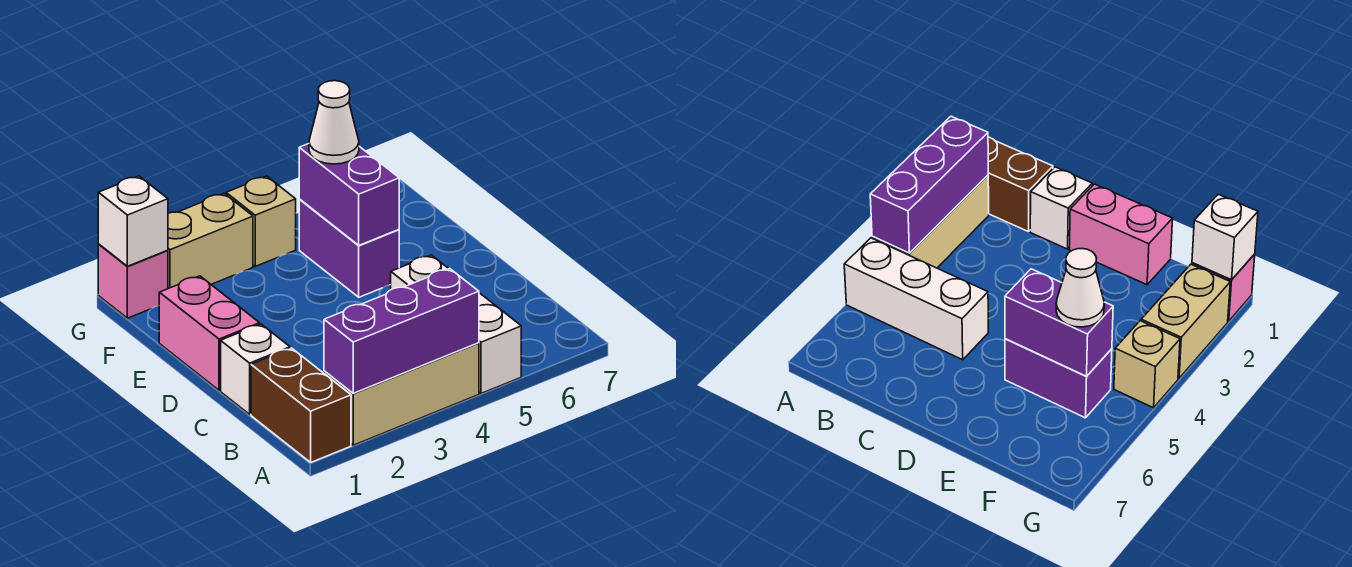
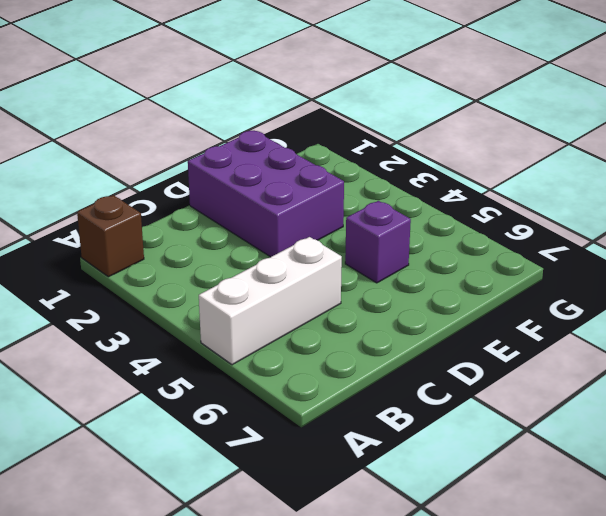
brown brick A1 level 1 -> brown brick A1:B1 level 1
purple brick D1:E3 level 1 -> pink brick D1:E1 level 1
purple brick E5 level 1 -> purple brick E5:F5 level 1
none -> tan brick A2:A4 level 1
none -> white brick C1 level 1
none -> pink brick G1 level 1

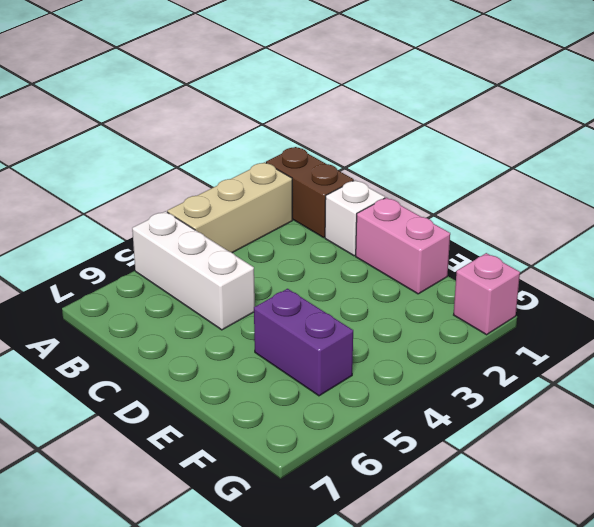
none -> tan brick G2:G3 level 1
none -> tan brick G4 level 1
none -> purple brick A2:A4 level 2

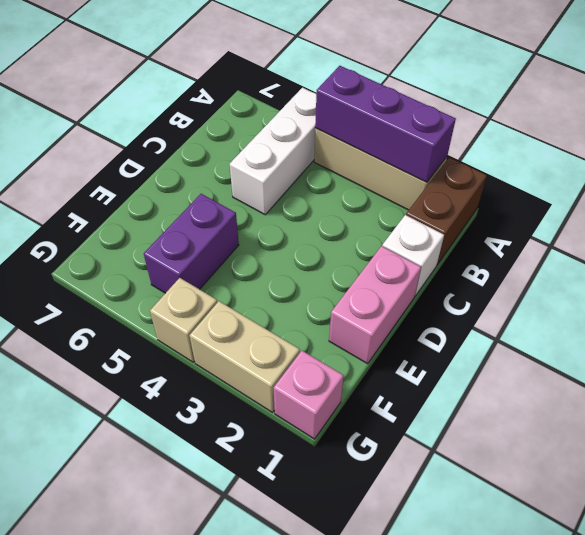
none -> purple brick E5:F5 level 2
none -> white brick G1 level 2
none -> white cone F5 level 3

